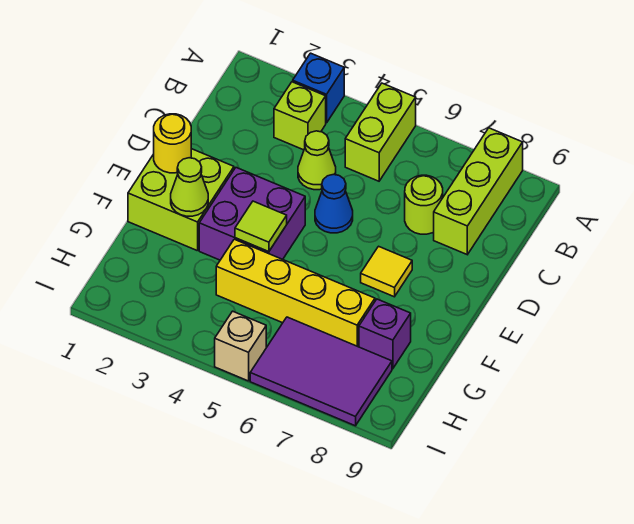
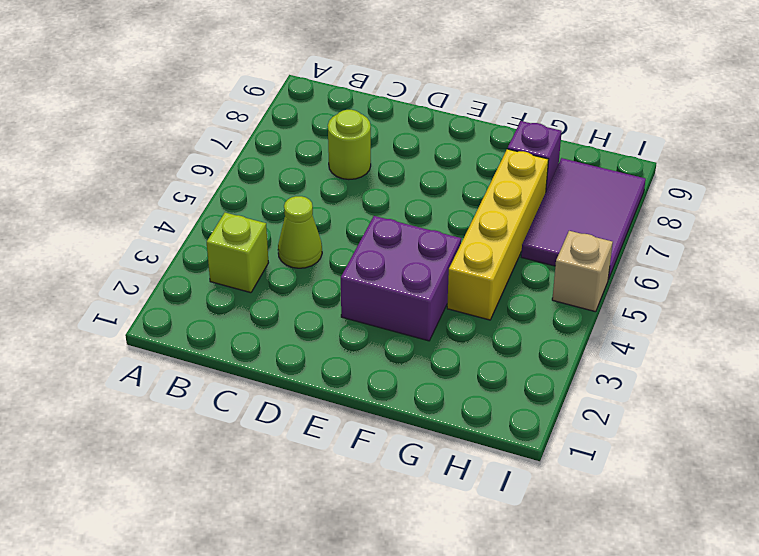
none -> blue brick A3 level 1
none -> lime brick A5:B5 level 1
none -> lime brick A8:C8 level 1

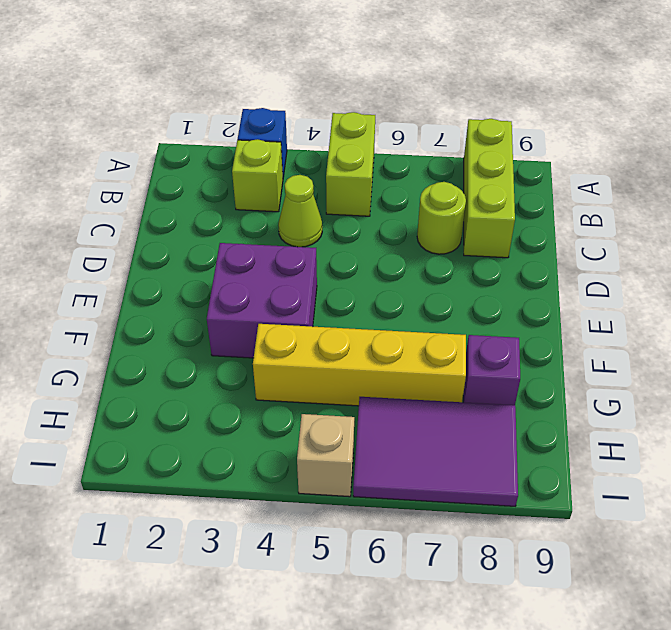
none -> blue cone D5 level 1
none -> lime brick E1:F2 level 1
none -> yellow tile E7 level 1

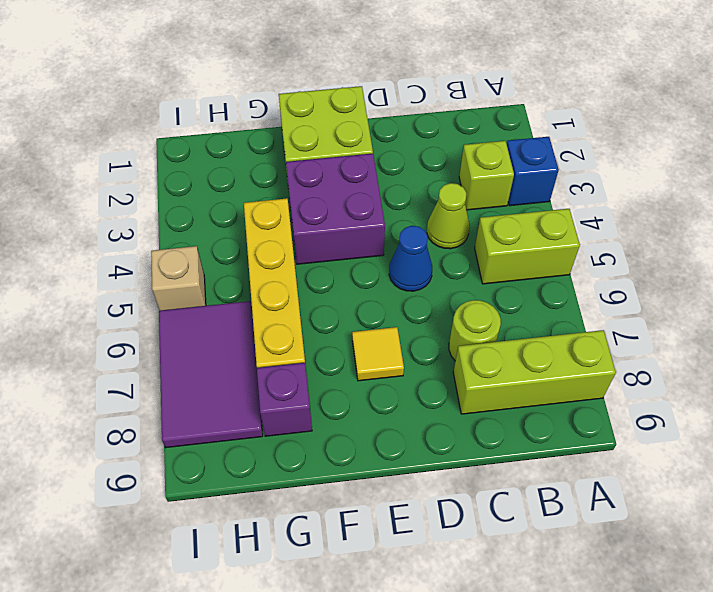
none -> yellow round brick E1 level 2
none -> lime cone F2 level 2
none -> lime tile F4 level 2

